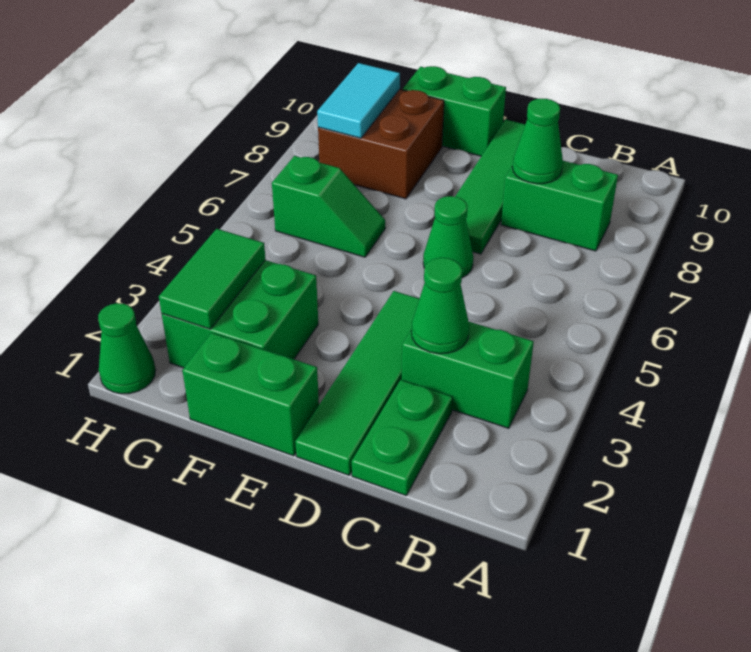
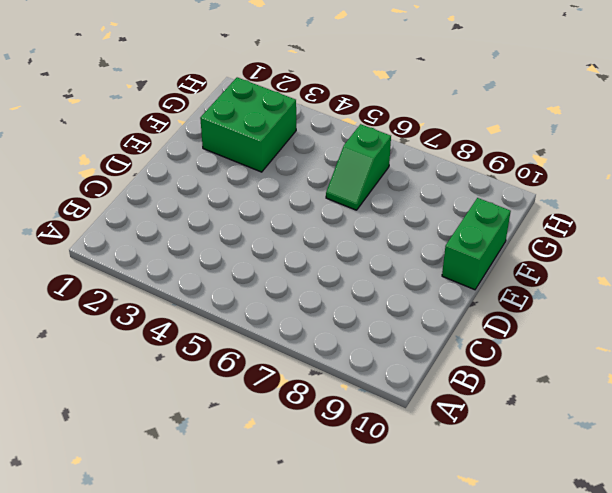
none -> green brick B3:C3 level 1
none -> green brick B8:C8 level 1
none -> green plate C1:C2 level 1

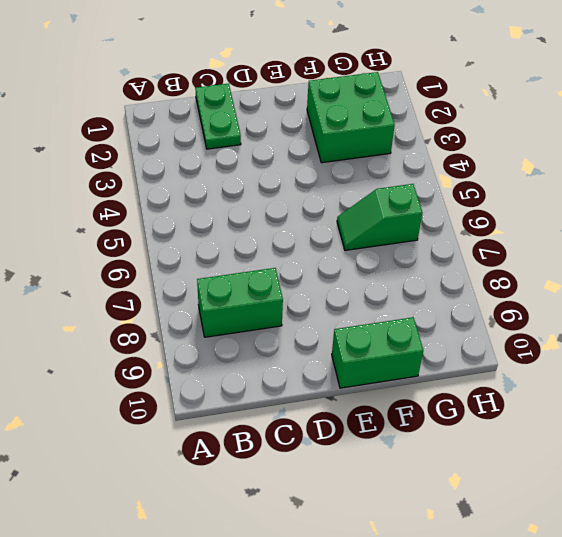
none -> green brick B3:C3 level 1
none -> green tile D1:D4 level 1
none -> green cone D6 level 1

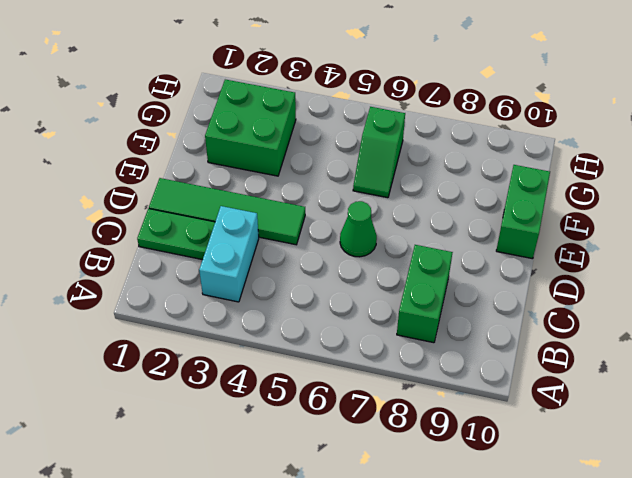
cyan brick B3:C3 level 1 -> green brick B3:C3 level 1
none -> green tile D7:D10 level 1
none -> green brick E1:F1 level 1
none -> brown brick F8:G9 level 1

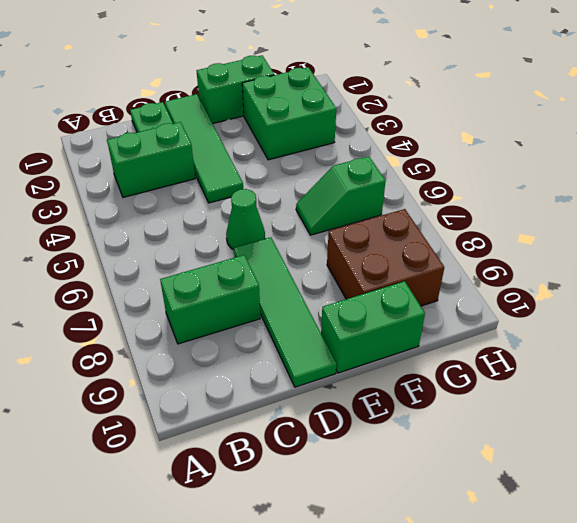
none -> green cone H1 level 1
none -> green cone C3 level 2
none -> green cone C8 level 2

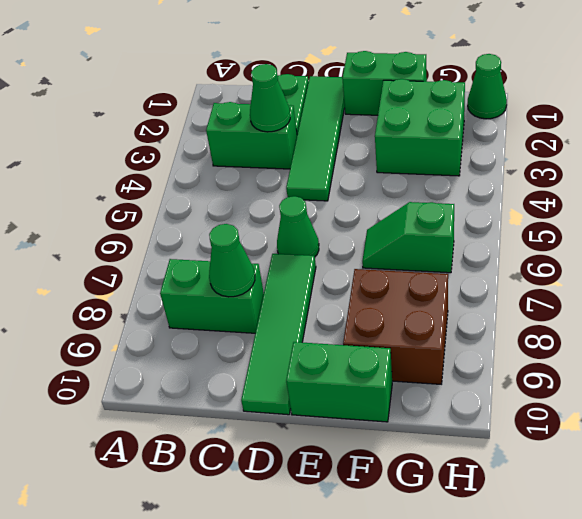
none -> green tile G2:G3 level 2
none -> cyan tile G8:G9 level 2

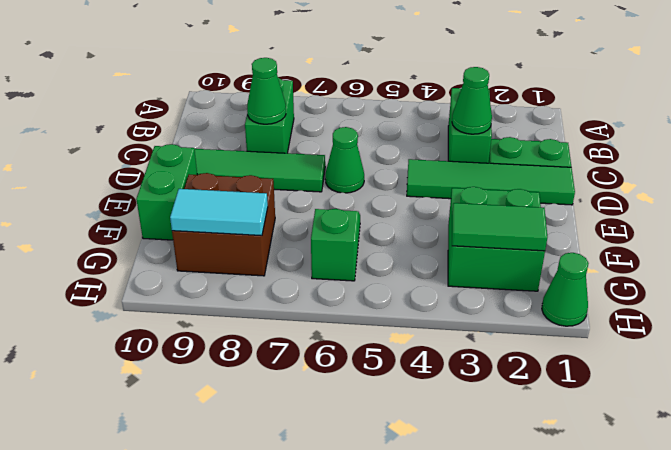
none -> green brick E1:F1 level 1

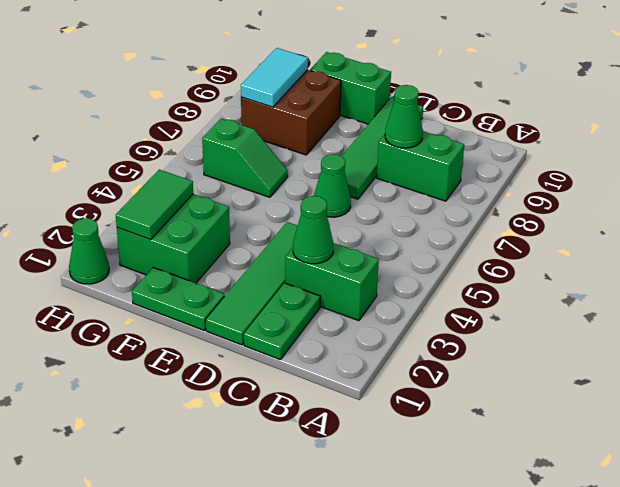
green plate E1:F1 level 1 -> green brick E1:F1 level 1

